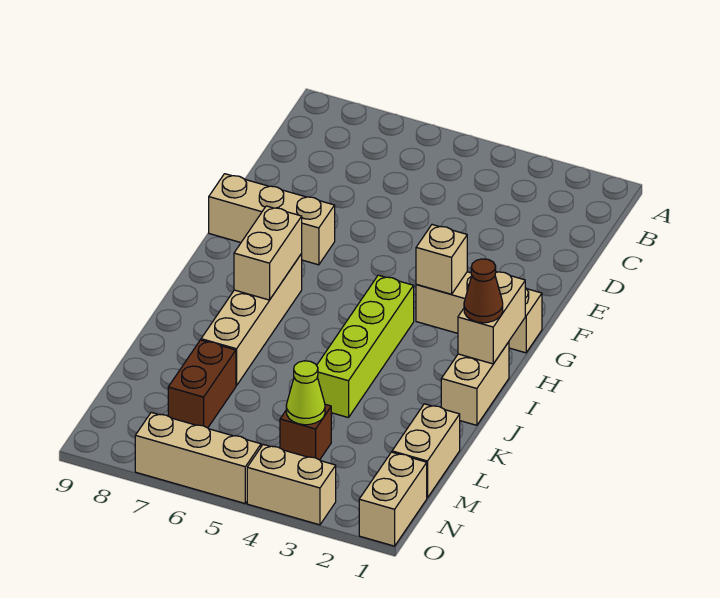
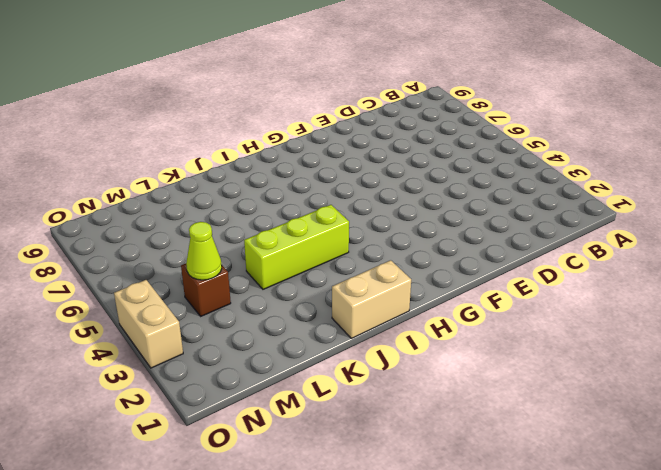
lime brick I4:K4 level 1 -> lime brick H4:K4 level 1
none -> tan brick F7:F9 level 1
none -> tan brick G1:G3 level 1
none -> tan brick H7:K7 level 1

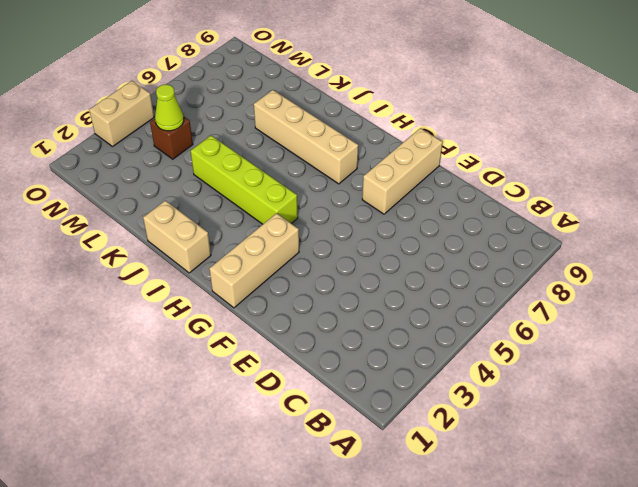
none -> tan brick L1:M1 level 1
none -> brown brick L7:M7 level 1
none -> tan brick N1:O1 level 1

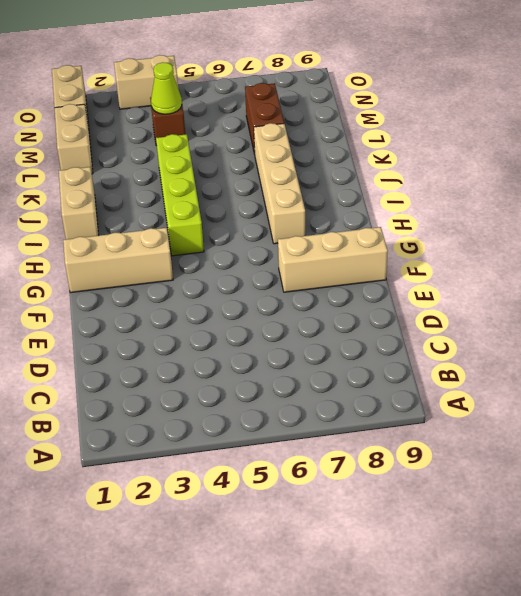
none -> tan brick O5:O7 level 1
none -> tan brick G3 level 2
none -> tan brick H1:I1 level 2

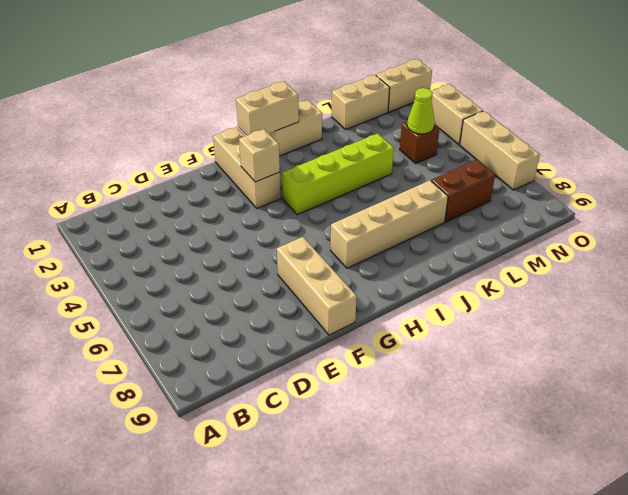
none -> tan brick H7:I7 level 2
none -> brown cone I1 level 3

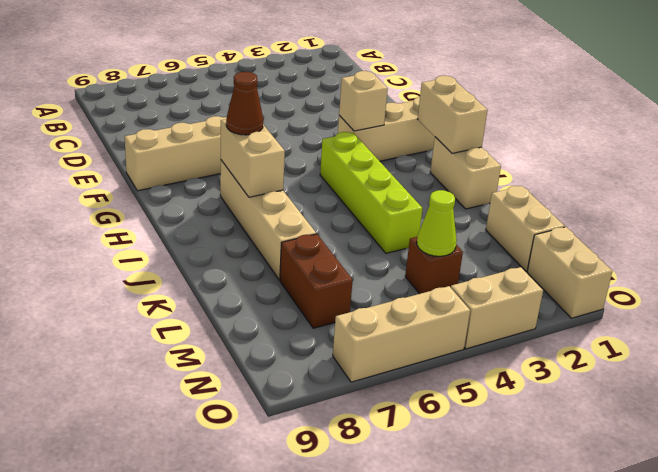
brown cone H7 level 3 -> brown cone I1 level 3

